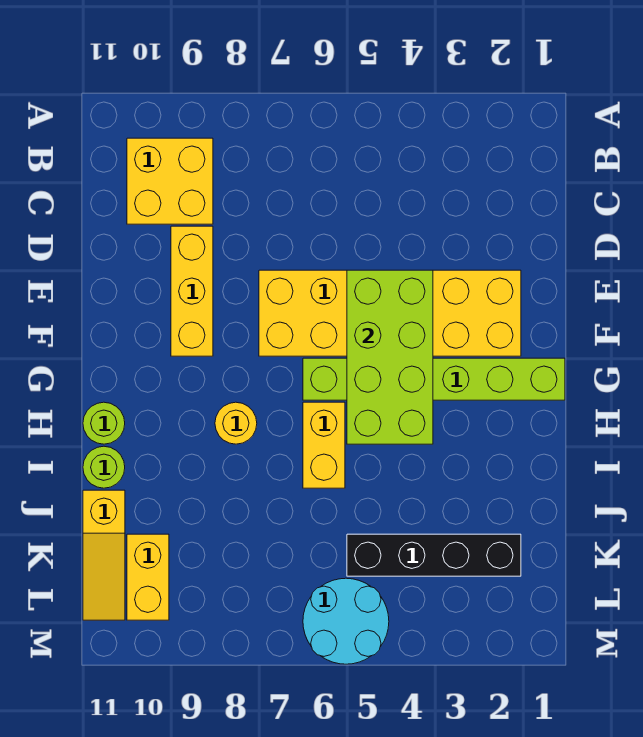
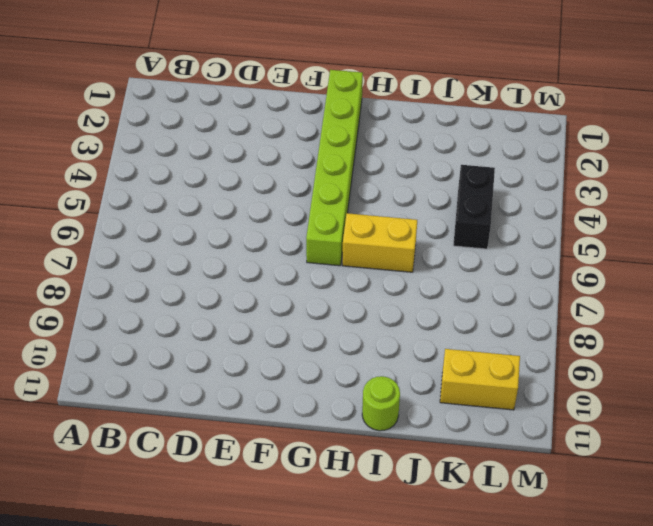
black brick K4:K5 level 1 -> black brick K2:K5 level 1
none -> yellow brick B9:C10 level 1
none -> yellow brick D9:F9 level 1
none -> yellow brick E2:F7 level 1

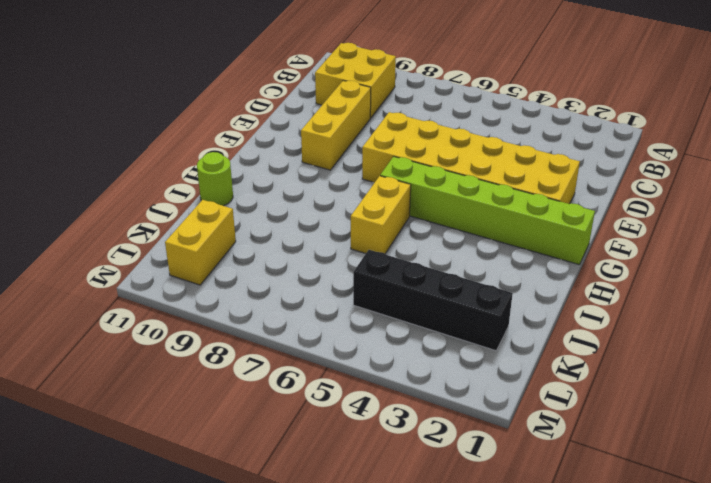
none -> yellow round brick H8 level 1
none -> lime round brick H11 level 1
none -> yellow slope J11:L11 level 1 top J

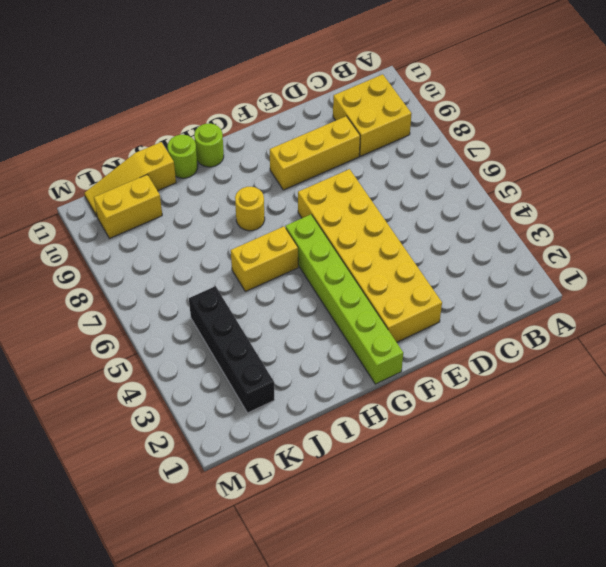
none -> cyan round brick L5:M6 level 1
none -> lime brick E4:H5 level 2

